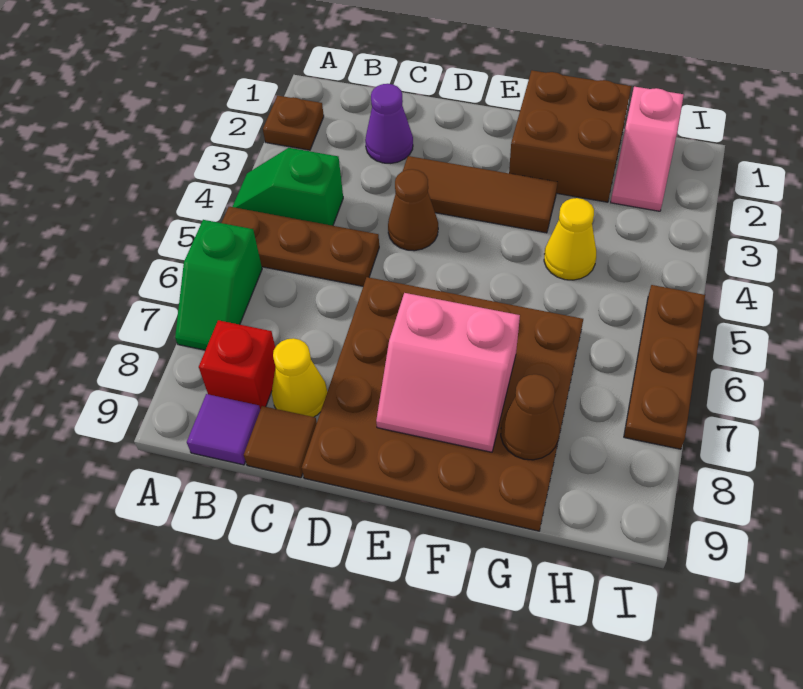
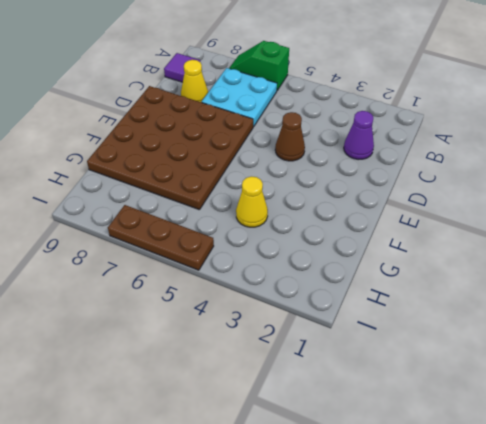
cyan plate B6:C7 level 1 -> none
none -> brown plate A2 level 1
none -> green slope A4:B4 level 1 top B
none -> brown plate A5:C5 level 1

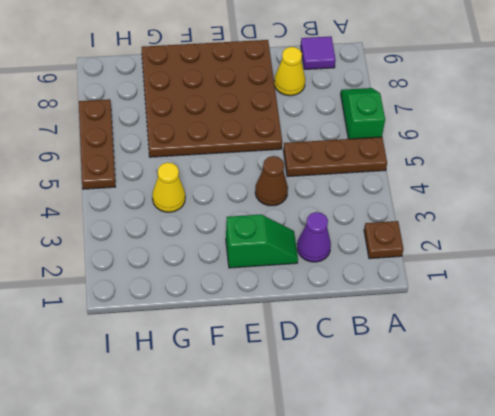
green slope D2:E2 level 1 top E -> green slope A4:B4 level 1 top B
none -> red brick B8 level 1
none -> brown tile C9 level 1
none -> brown tile D3:F3 level 1

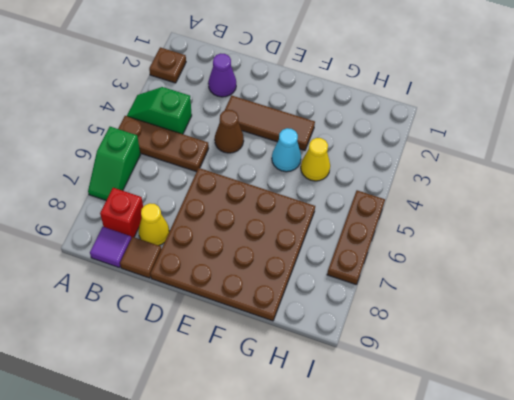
cyan cone F4 level 1 -> none
none -> brown brick F1:G2 level 1
none -> pink slope H1:H2 level 1 top 1
none -> pink slope E7:F8 level 2 top 7

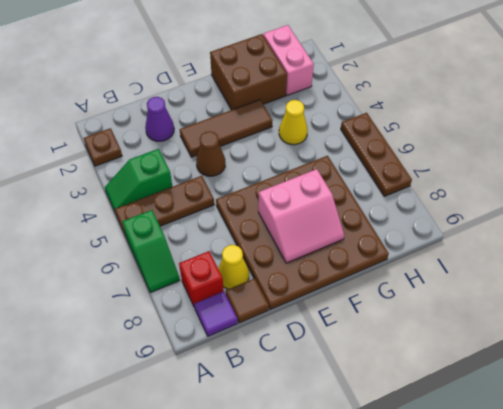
pink brick H1:H2 level 1 -> pink slope H1:H2 level 1 top 1
none -> brown cone G8 level 2

